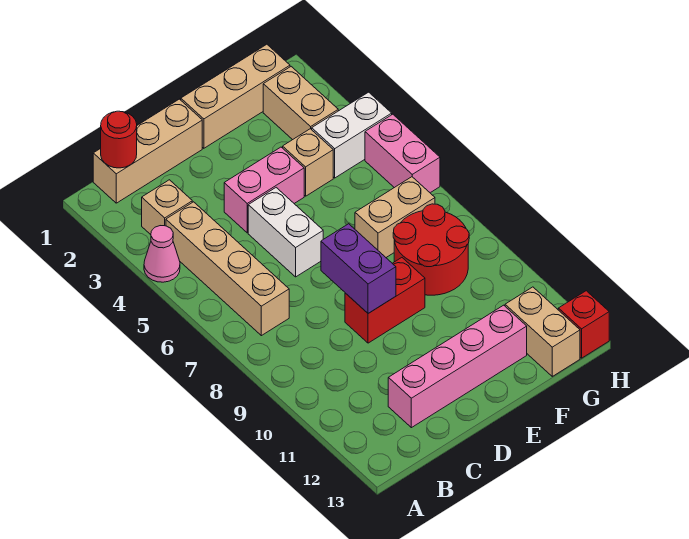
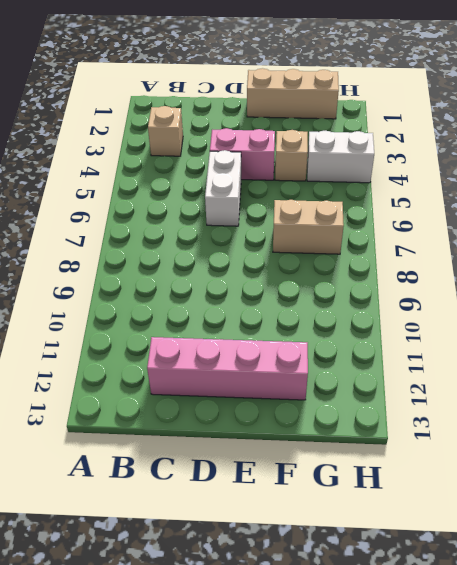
none -> pink cone A4 level 1
none -> tan brick B1:D1 level 1
none -> tan brick B4:B7 level 1

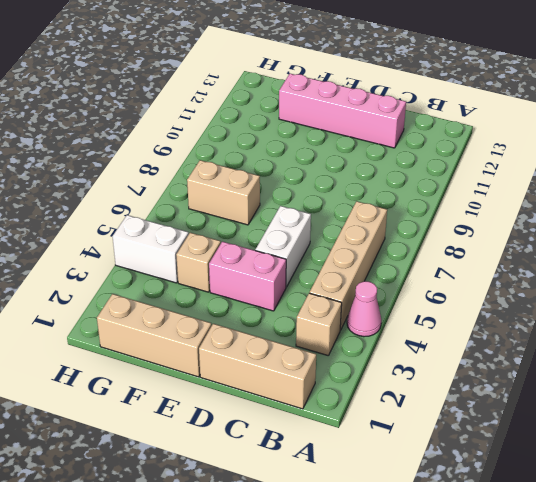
none -> red brick D9:E9 level 1
none -> red round brick F8:G9 level 1
none -> tan brick G2:G3 level 1

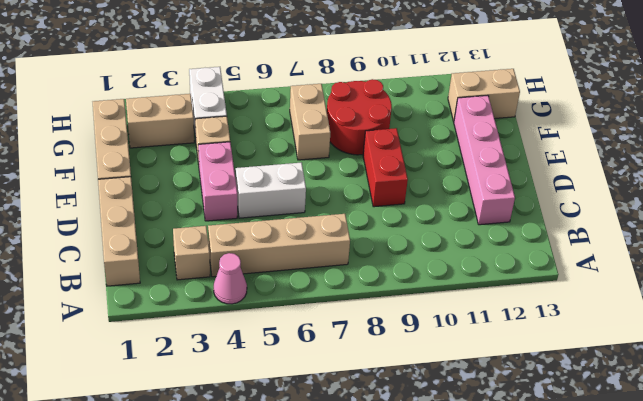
none -> pink brick H5:H6 level 1
none -> red brick H13 level 1
none -> red round brick B1 level 2

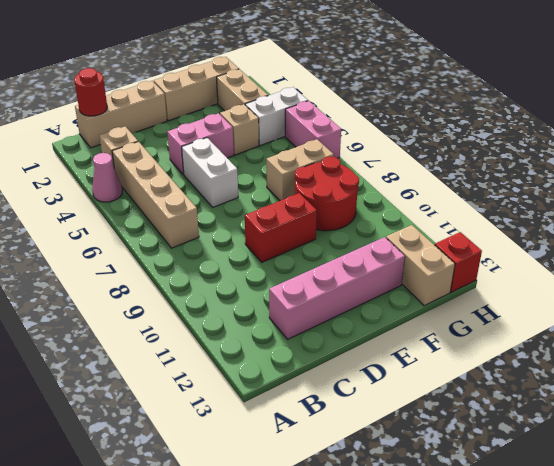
none -> purple brick D8:D9 level 2

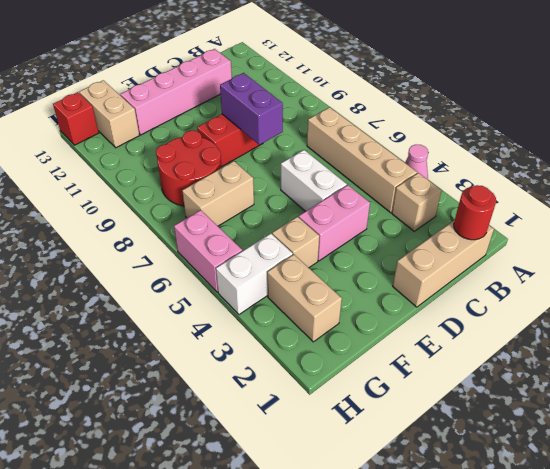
none -> tan brick E1:G1 level 1

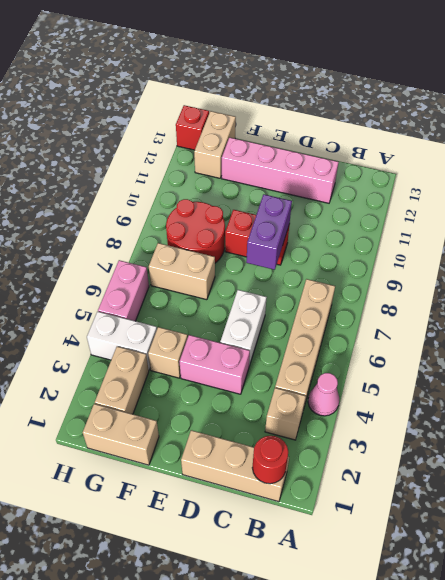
tan brick F1:G1 level 1 -> tan brick E1:G1 level 1

